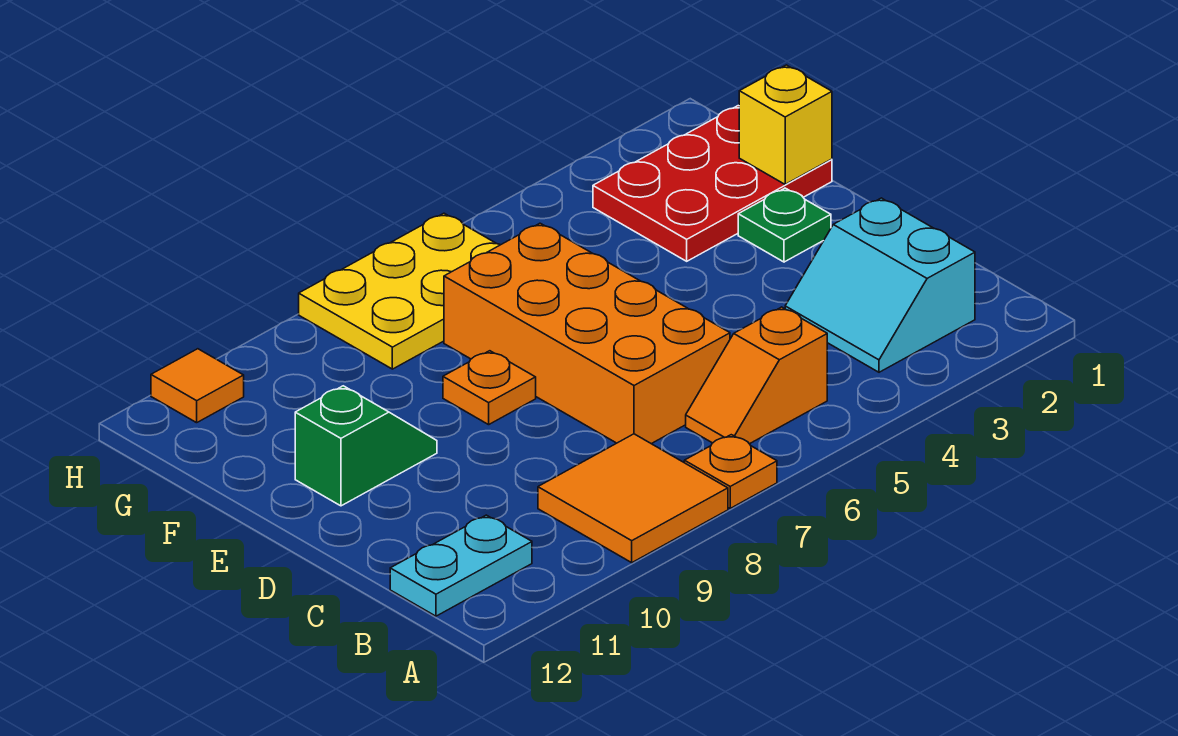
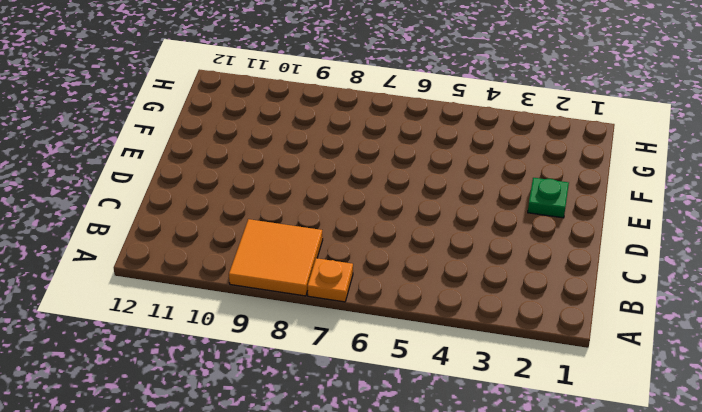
none -> cyan slope B2:C3 level 1 top 2
none -> orange slope B5:B6 level 1 top 5
none -> cyan plate B11:B12 level 1

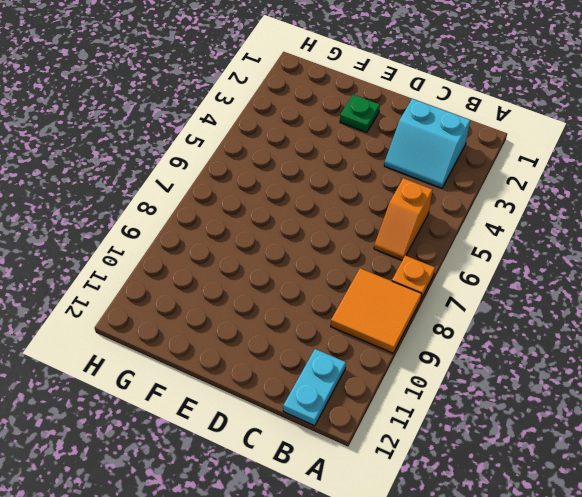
none -> orange brick C6:F7 level 1
none -> orange plate E8 level 1
none -> green slope E10:E11 level 1 top 11

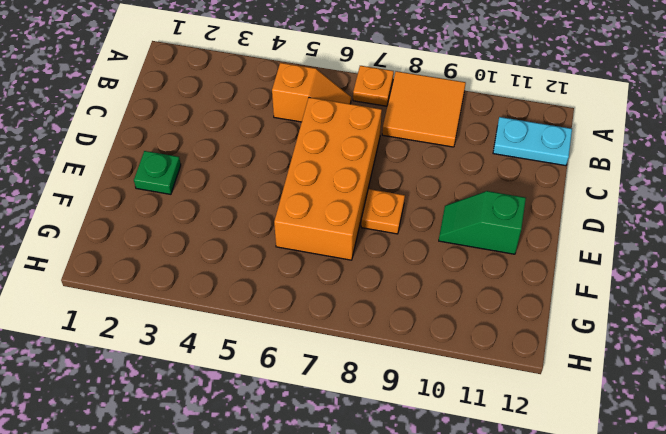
none -> cyan slope B2:C3 level 1 top 2
none -> red plate F1:G3 level 1
none -> yellow plate G6:H8 level 1

